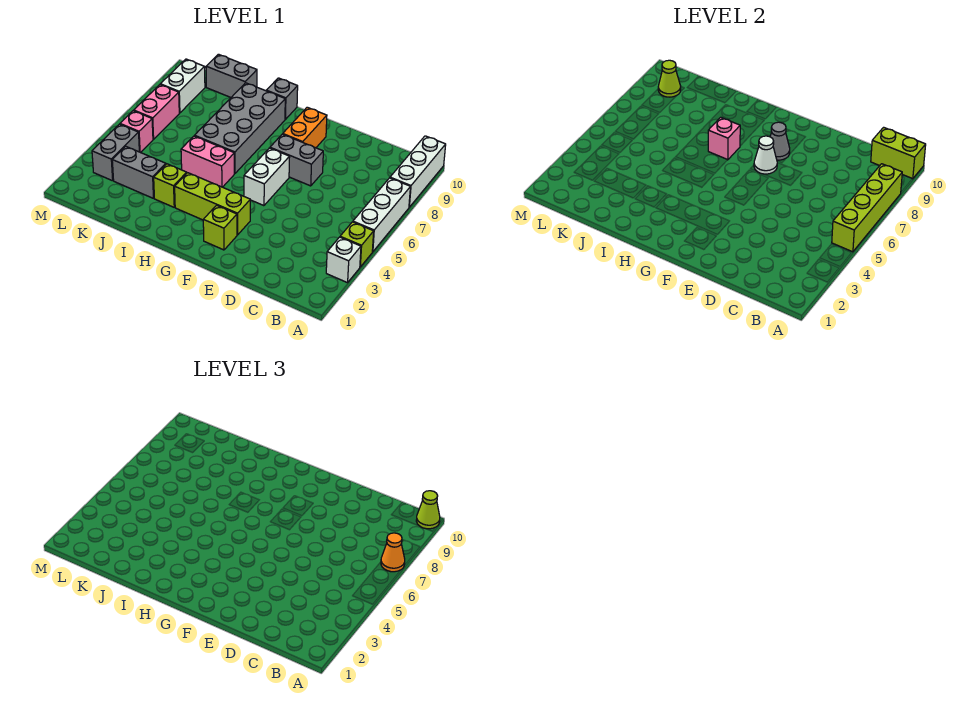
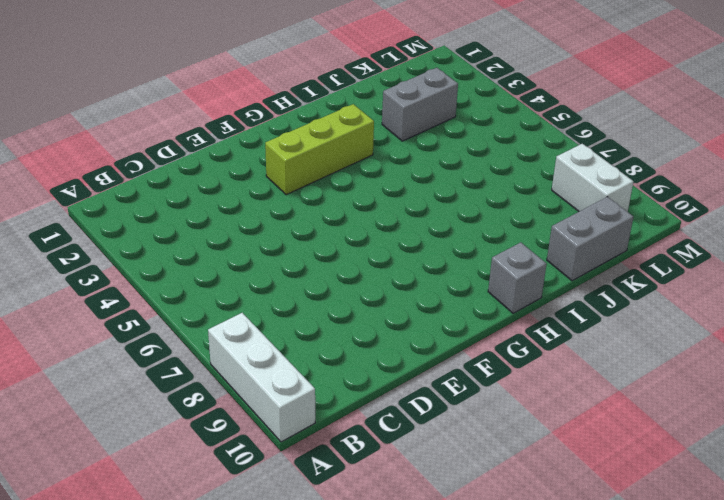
none -> white brick A3 level 1
none -> lime brick A4 level 1
none -> white brick A5:A7 level 1

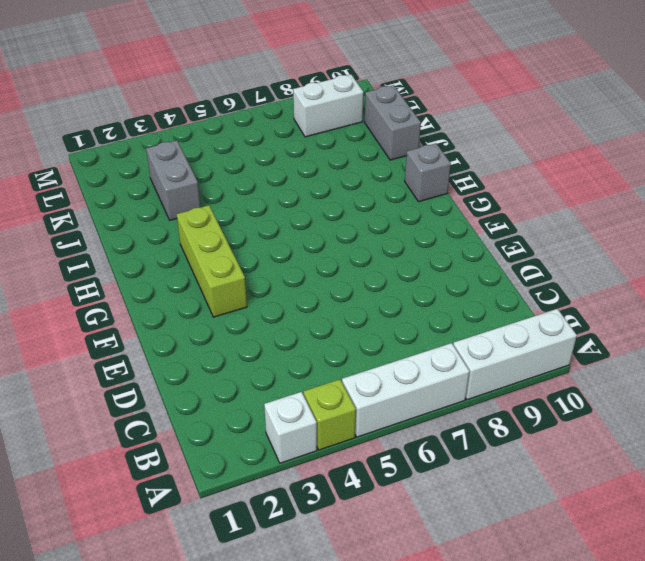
none -> grey brick E7:F7 level 1
none -> lime brick F2 level 1
none -> white brick F5:F6 level 1

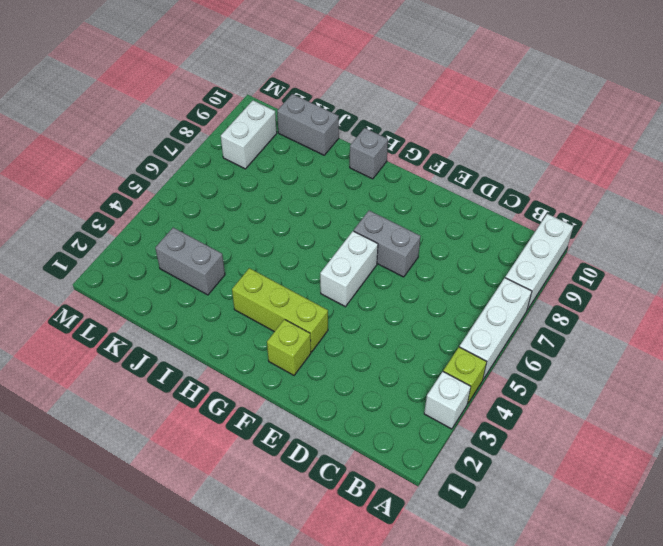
none -> orange brick F8:F9 level 1
none -> pink brick H5:I5 level 1
none -> grey brick H6:I9 level 1

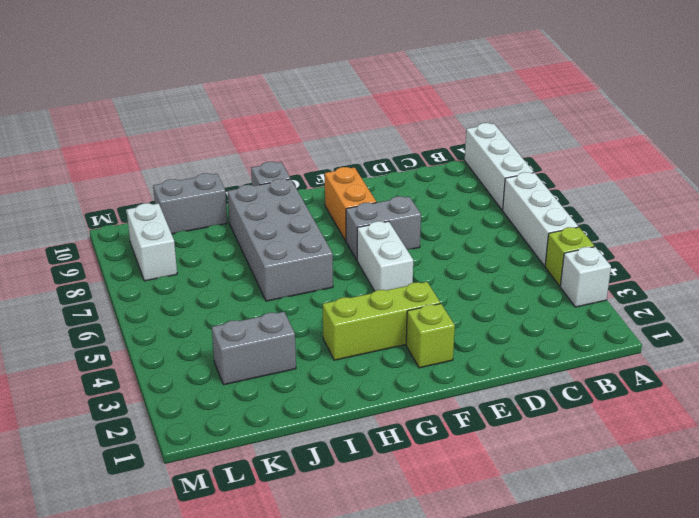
none -> pink brick H5:I5 level 1
none -> lime brick I3 level 1
none -> grey brick L3:L4 level 1

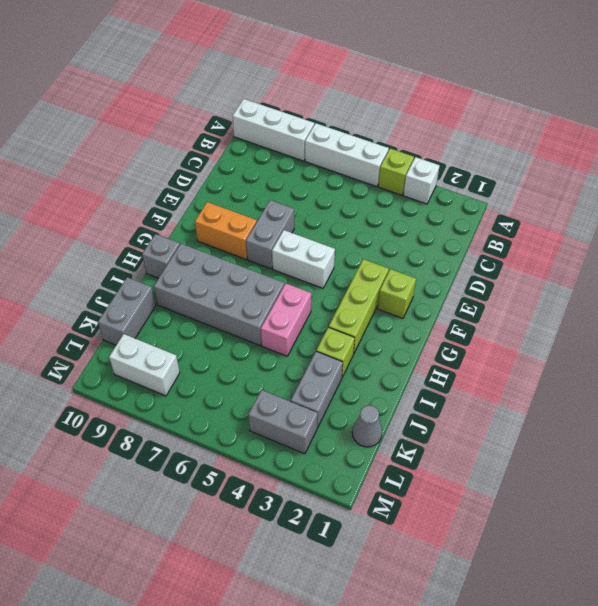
grey cone K1 level 1 -> grey cone F8 level 2
none -> pink brick L5 level 1
none -> pink brick L6:L7 level 1
none -> lime brick A5:A8 level 2

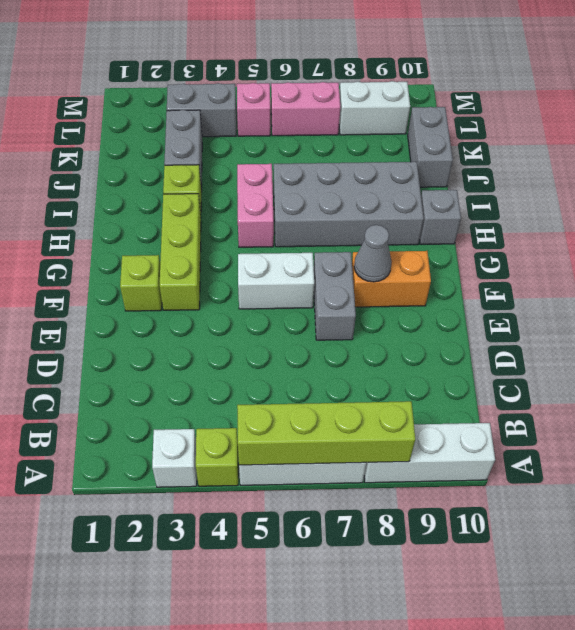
none -> lime brick A10:B10 level 2
none -> white cone F7 level 2
none -> pink brick H7 level 2

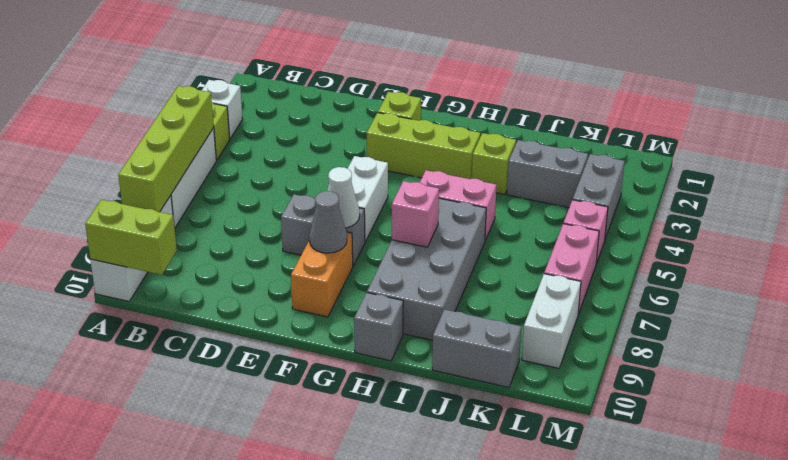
none -> lime cone L9 level 2
none -> orange cone A7 level 3
none -> lime cone A10 level 3

